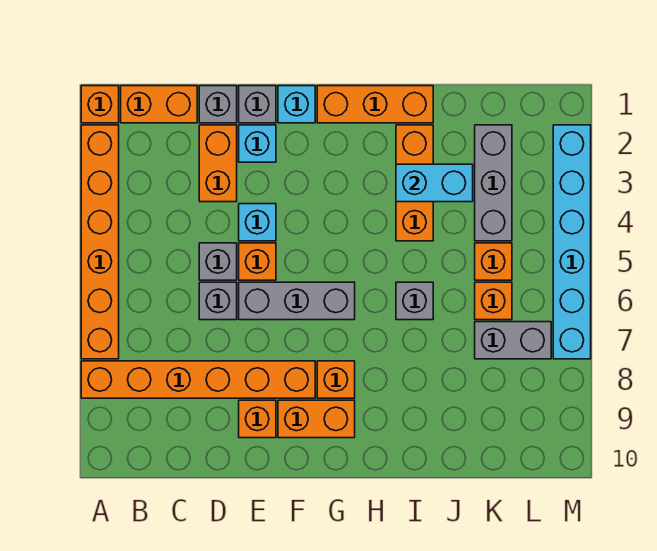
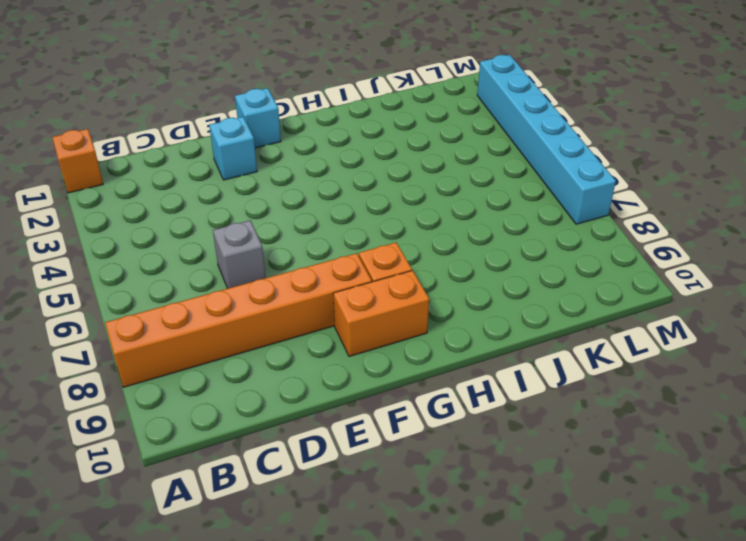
none -> orange brick A2:A7 level 1
none -> orange brick B1:C1 level 1
none -> grey brick D1 level 1

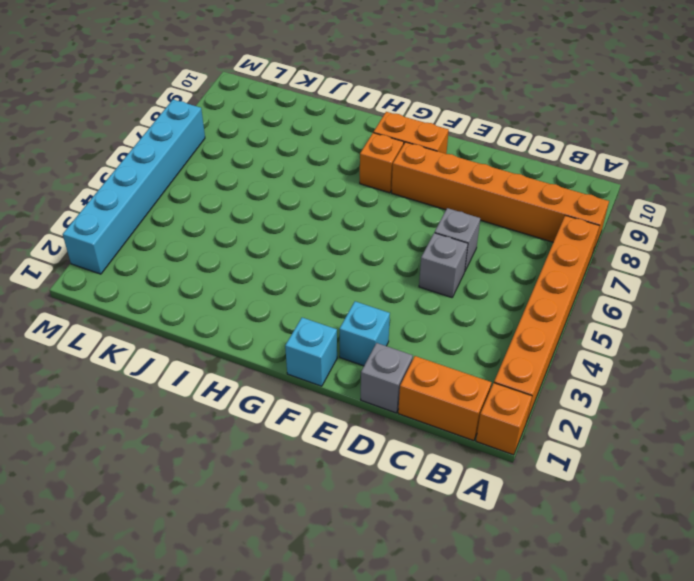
none -> orange brick D2:D3 level 1
none -> grey brick E1 level 1
none -> cyan brick E4 level 1

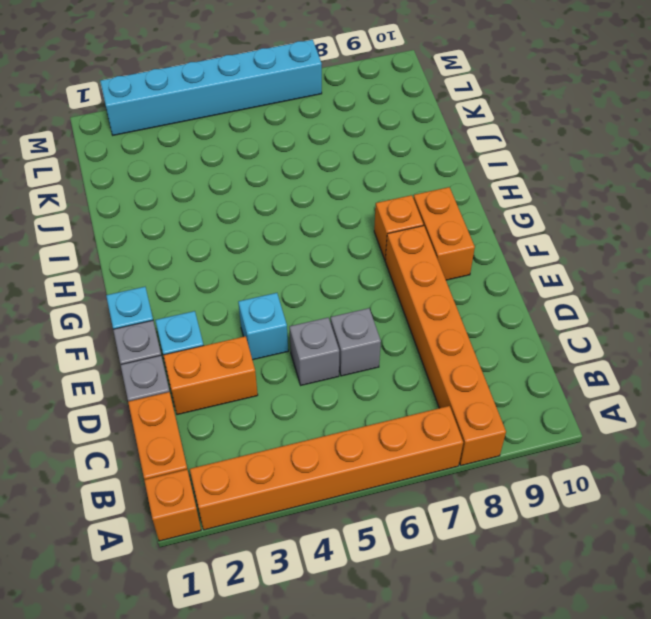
none -> orange brick E5 level 1
none -> grey brick E6:G6 level 1
none -> orange brick E9 level 1

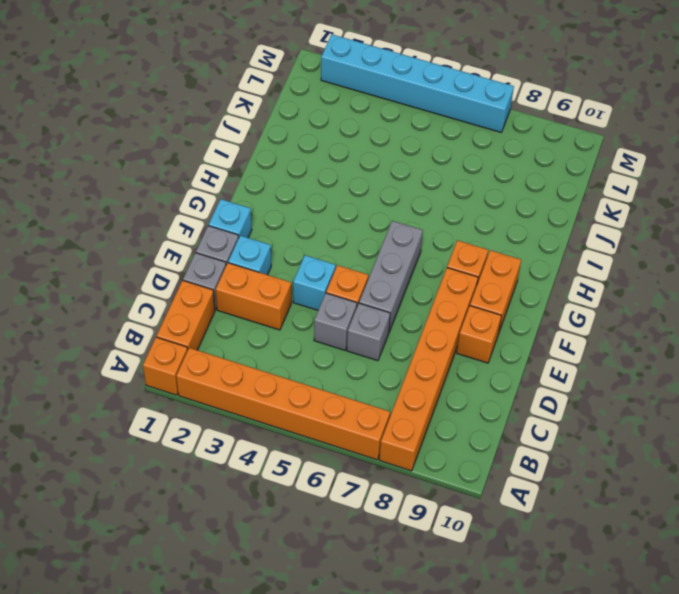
none -> orange brick G1:I1 level 1
none -> orange brick I2:I4 level 1
none -> grey brick I6 level 1

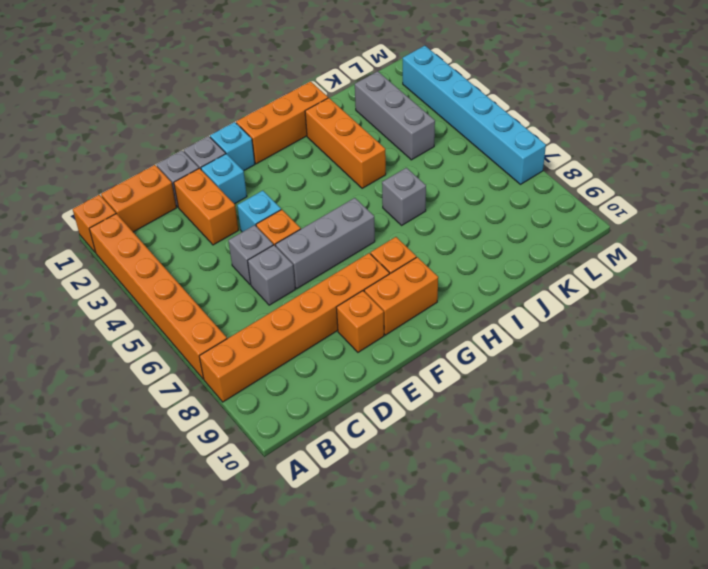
none -> orange brick K5 level 1
none -> orange brick K6 level 1
none -> grey brick K7:L7 level 1

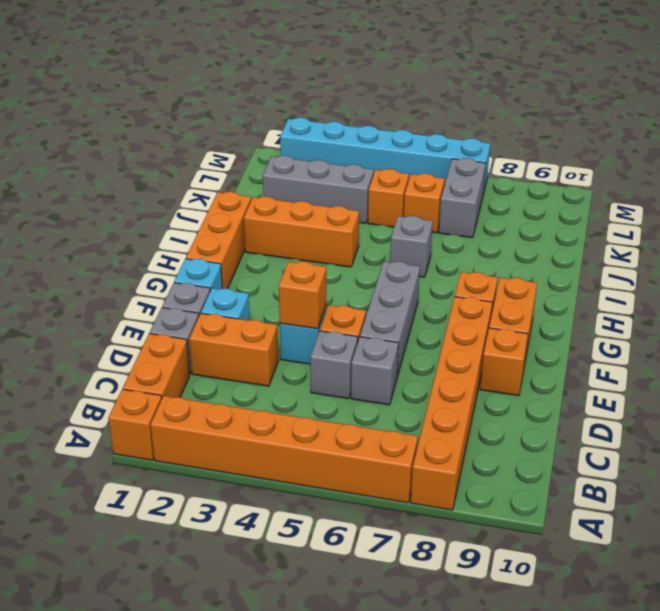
orange brick E4 level 2 -> none
none -> cyan brick I3:J3 level 2

